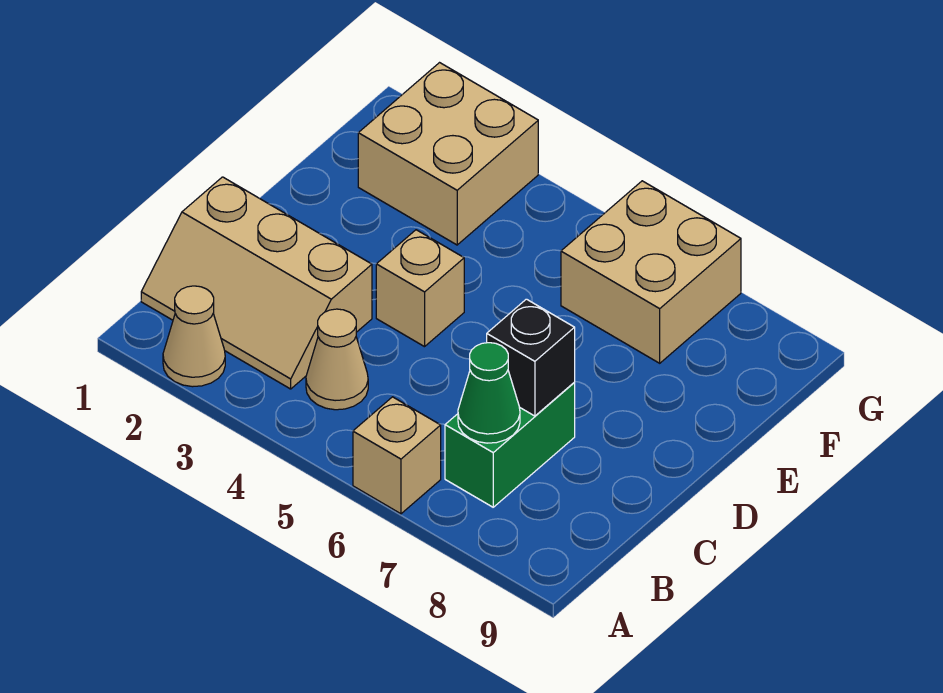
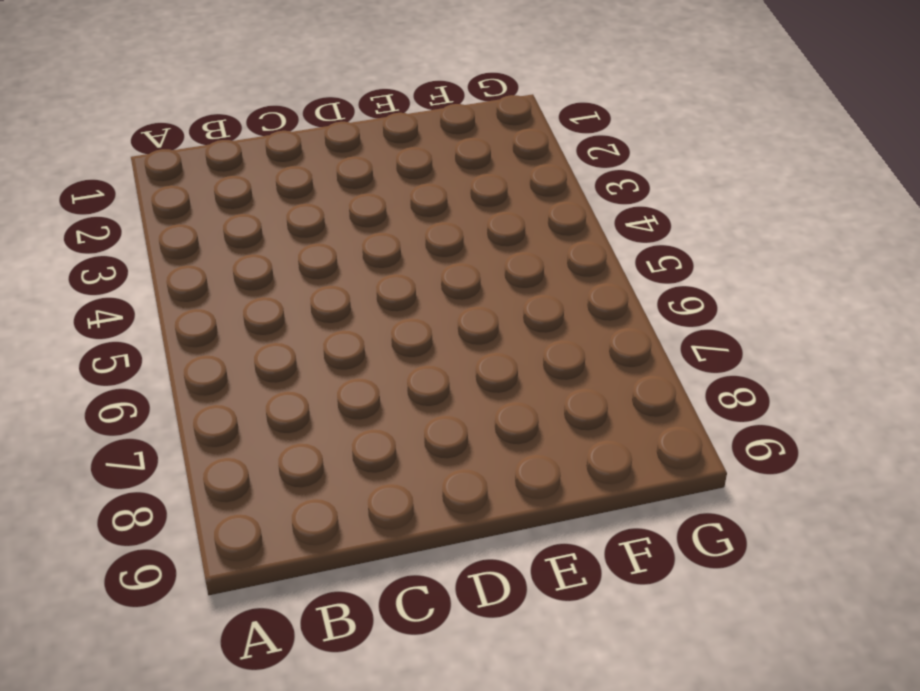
none -> tan cone A2 level 1
none -> tan brick A6 level 1

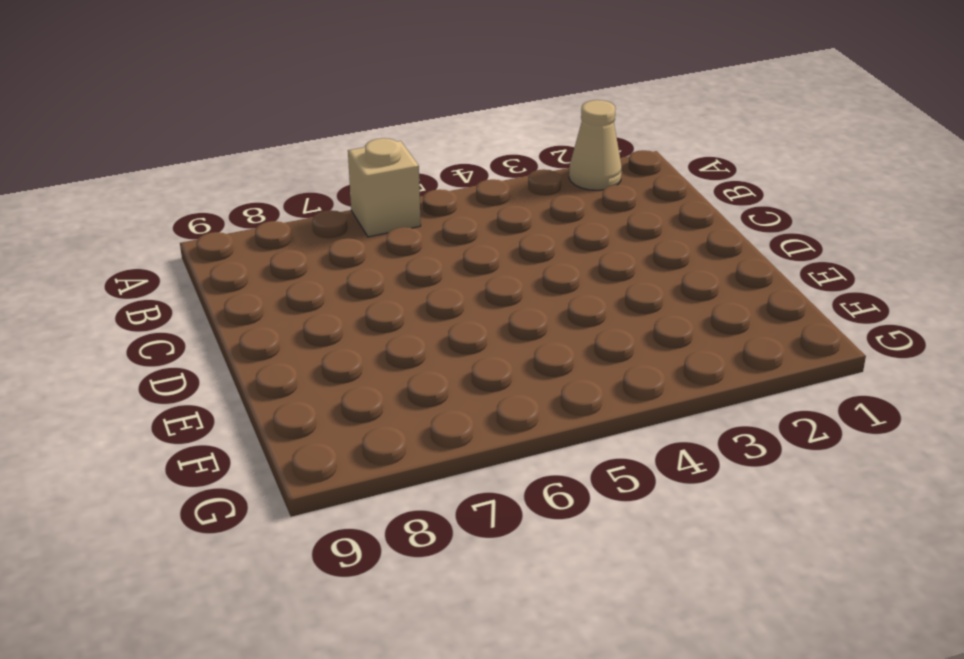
none -> tan slope B1:C3 level 1 top C
none -> tan cone B4 level 1

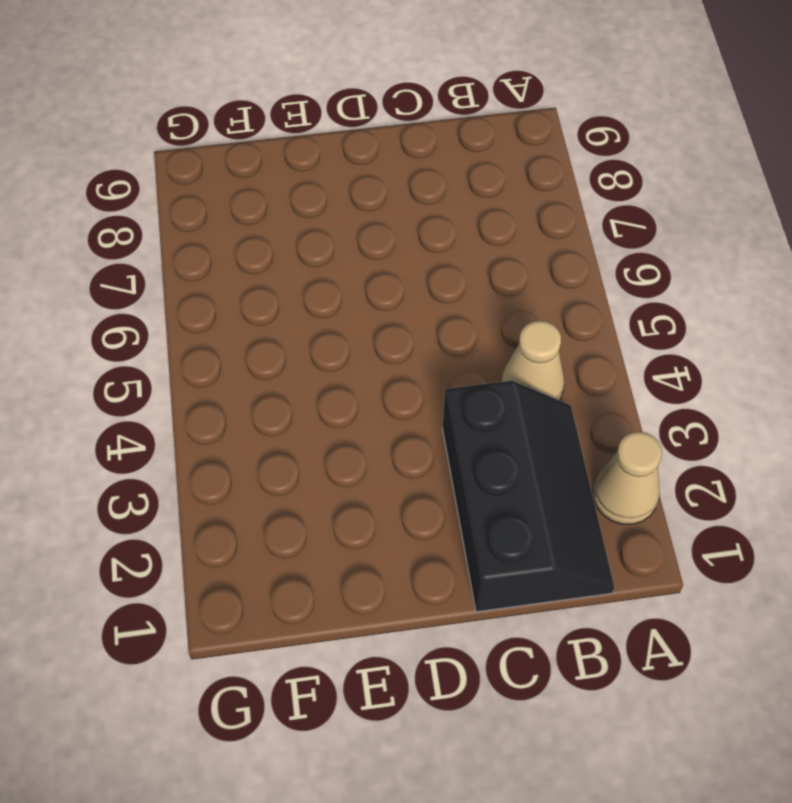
black slope B1:C3 level 1 top C -> tan slope B1:C3 level 1 top C
none -> tan brick A6 level 1
none -> green brick B7:C7 level 1

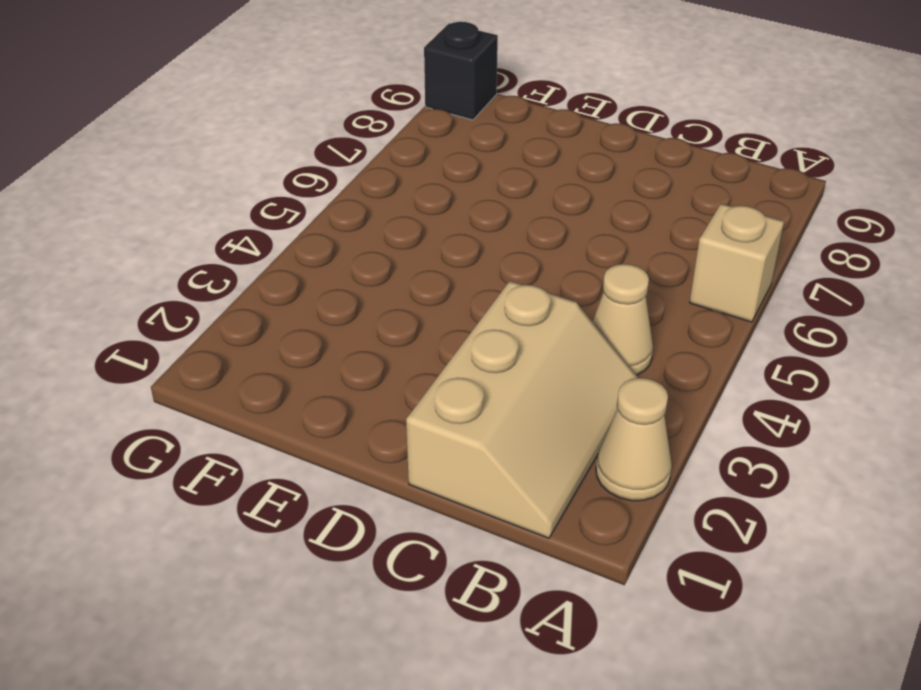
black brick G9 level 1 -> black brick C7 level 2
none -> green brick B7:C7 level 1
none -> tan brick D4 level 1

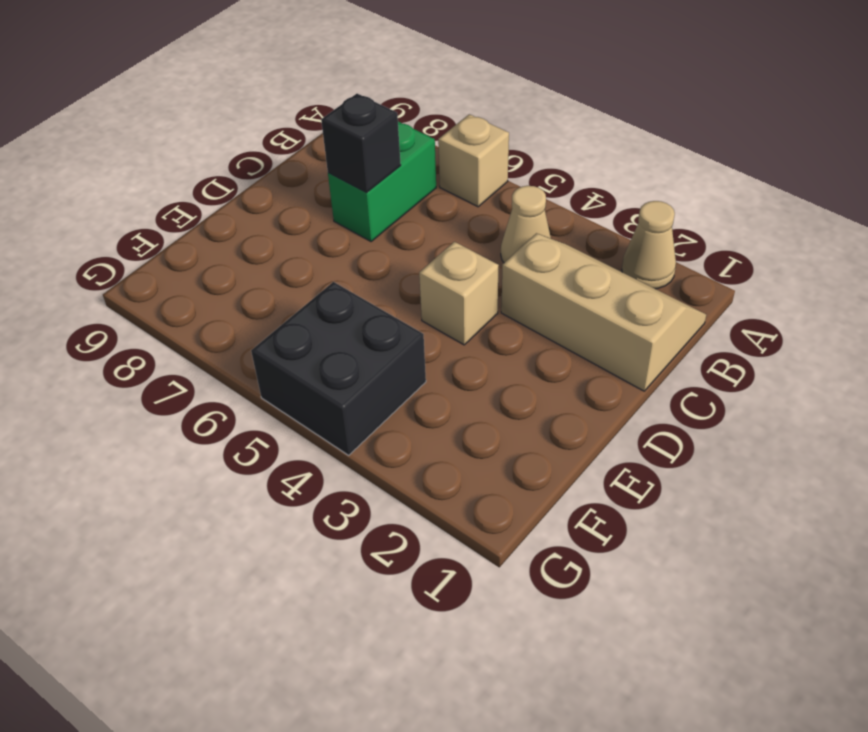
black brick F4:G5 level 1 -> none
none -> tan brick F2:G3 level 1
none -> tan brick F6:G7 level 1

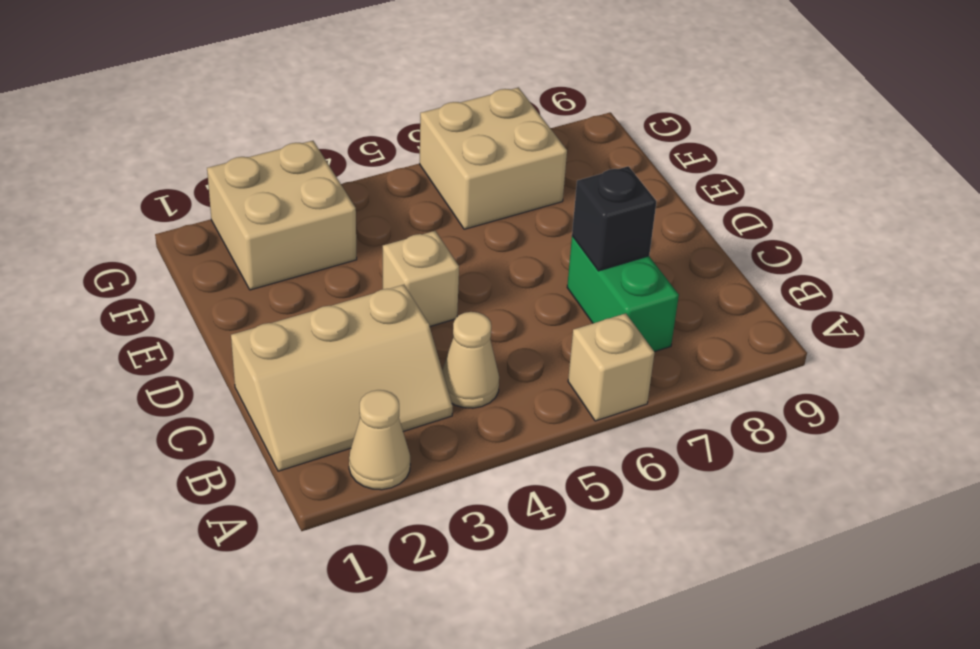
none -> green cone B7 level 2

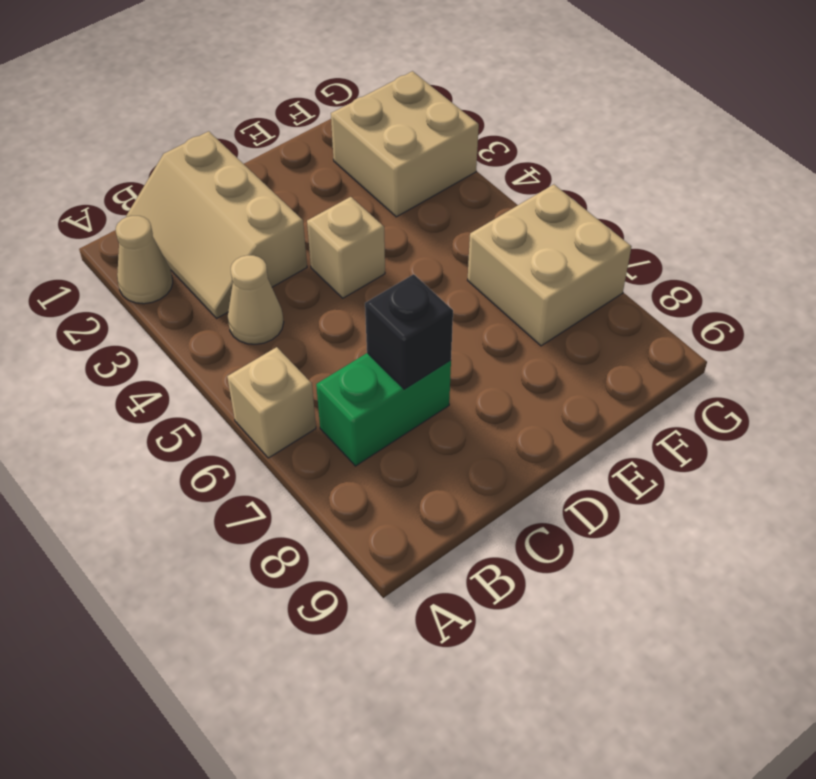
none -> green cone B7 level 2

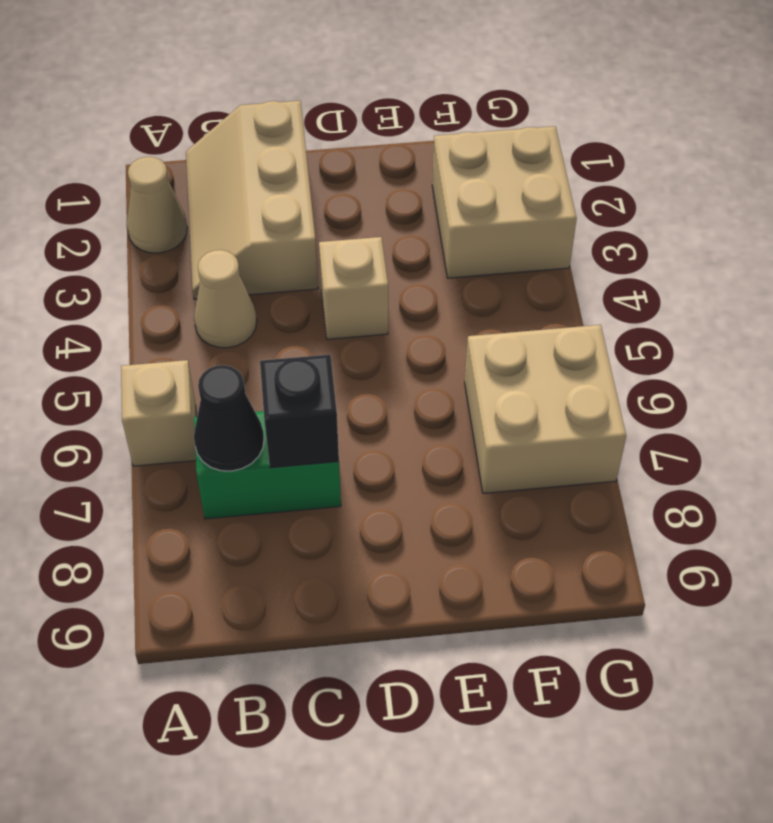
black cone B7 level 2 -> green cone B7 level 2

